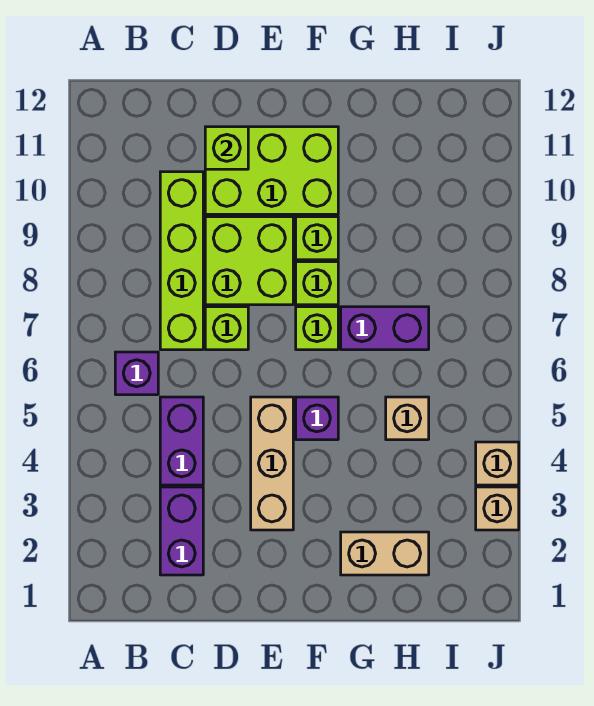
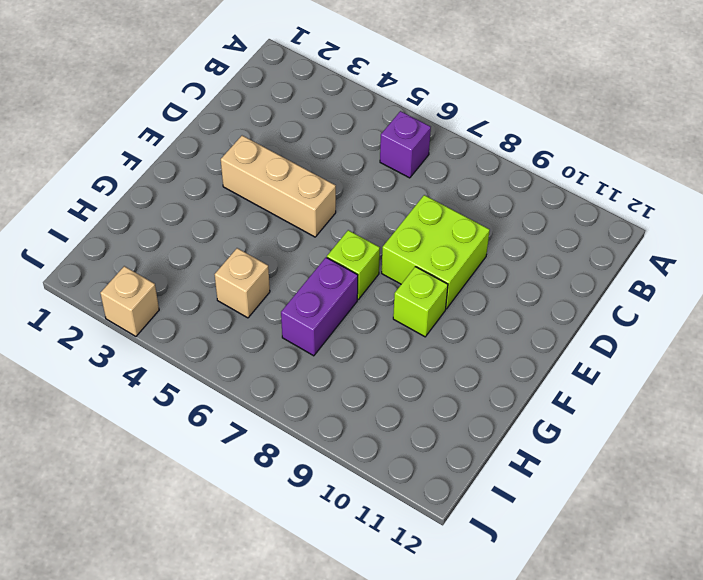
none -> purple brick C2:C3 level 1
none -> purple brick C4:C5 level 1
none -> lime brick C7:C10 level 1

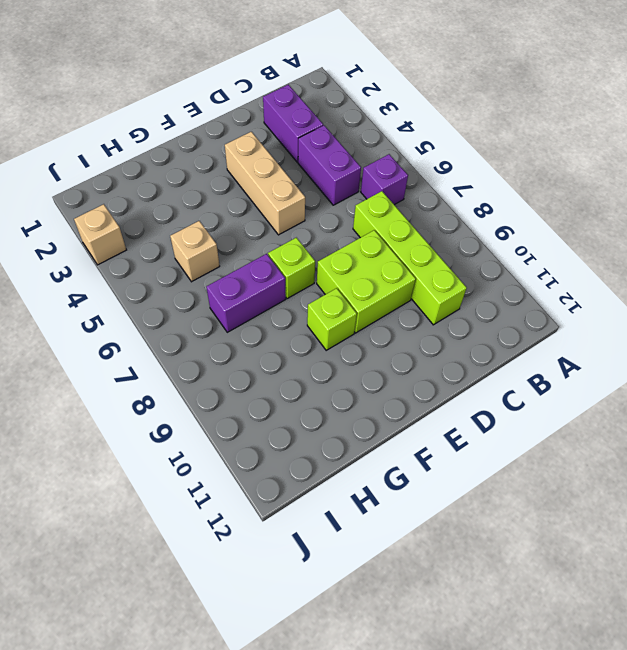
none -> lime brick D7 level 1
none -> lime brick D10:F11 level 1
none -> purple brick F5 level 1

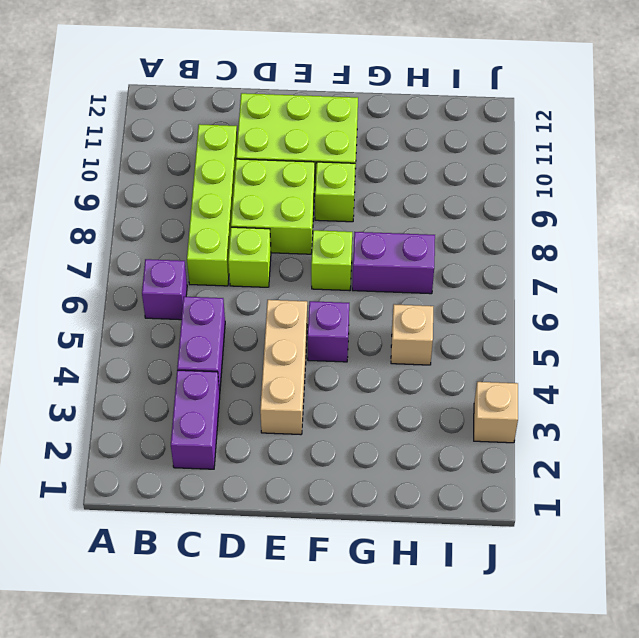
none -> lime brick F8 level 1
none -> tan brick G2:H2 level 1
none -> tan brick J4 level 1

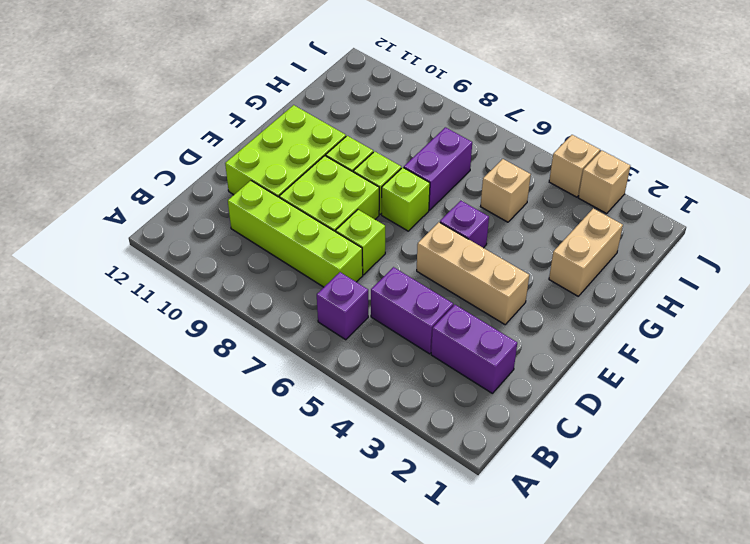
none -> lime brick D11 level 2

